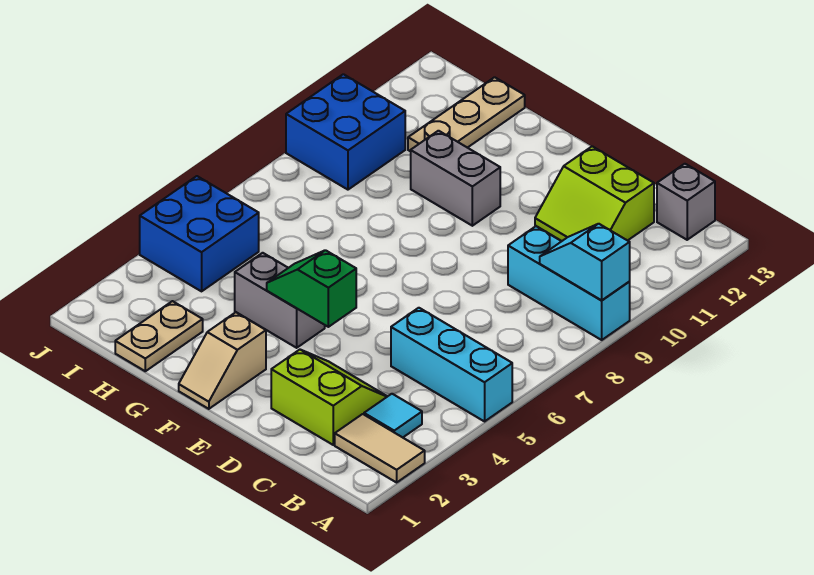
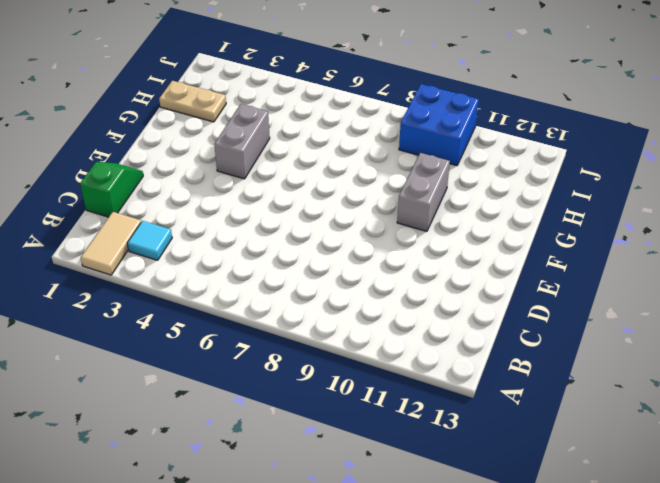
green slope C1:D1 level 1 top C -> green slope E4:F4 level 2 top E
none -> cyan brick A5:C5 level 1
none -> cyan brick A9:C9 level 1
none -> grey brick B13 level 1

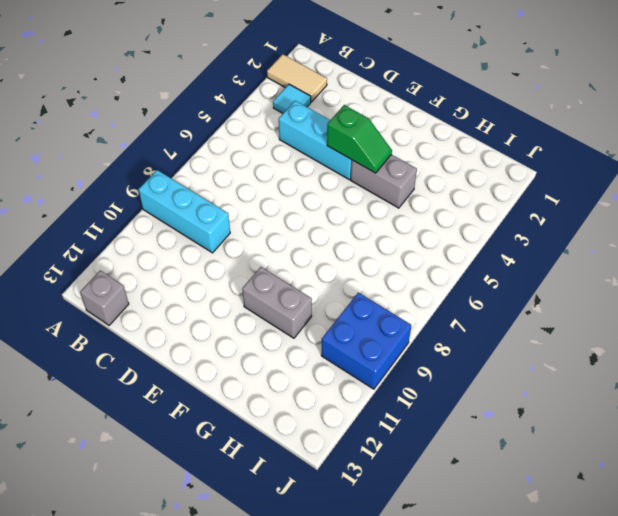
cyan brick C4:E4 level 1 -> cyan brick A5:C5 level 1
none -> lime slope C2:D3 level 1 top 2
none -> lime slope C11:D12 level 1 top 12
none -> tan slope F1:F2 level 1 top 2

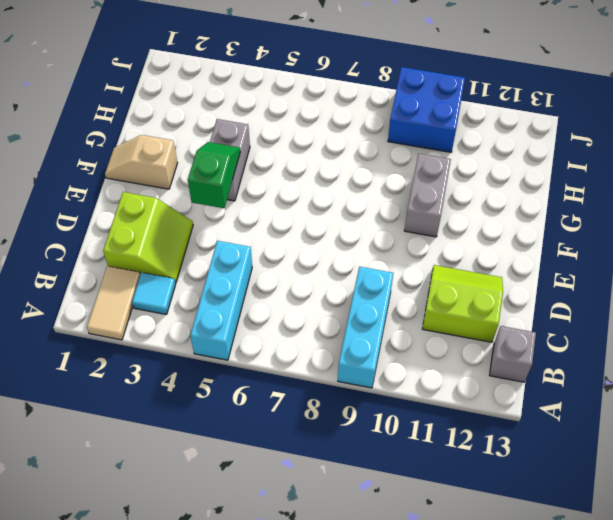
lime slope C11:D12 level 1 top C -> lime slope C11:D12 level 1 top 12
none -> tan plate H1:H2 level 1
none -> tan plate H11:H13 level 1
none -> blue brick I4:J5 level 1

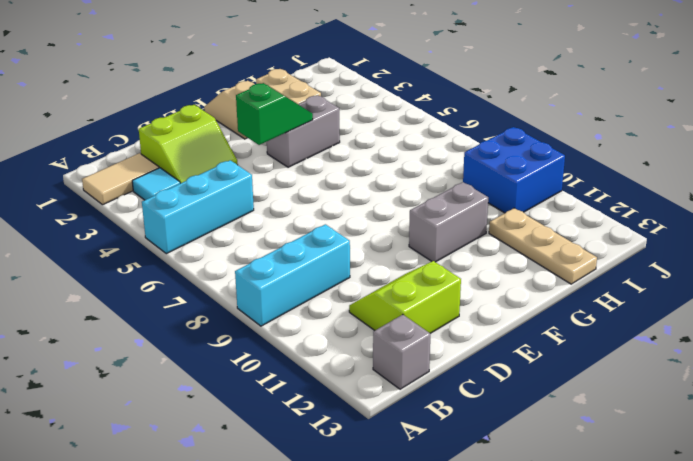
none -> blue brick I4:J5 level 1
none -> cyan slope A9:B9 level 2 top A

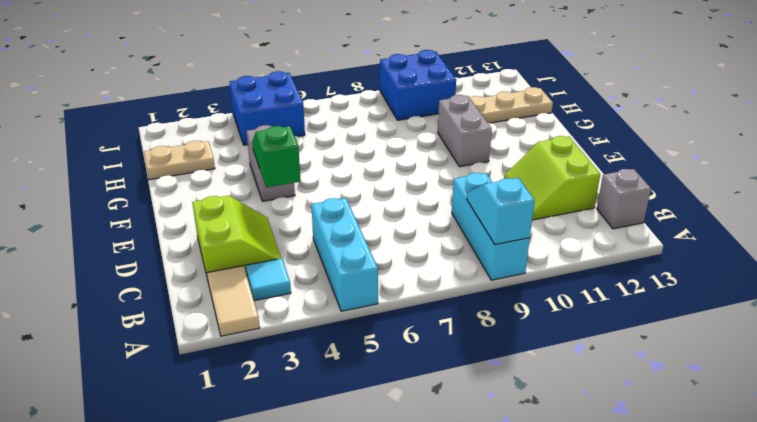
none -> tan slope F1:F2 level 1 top 2

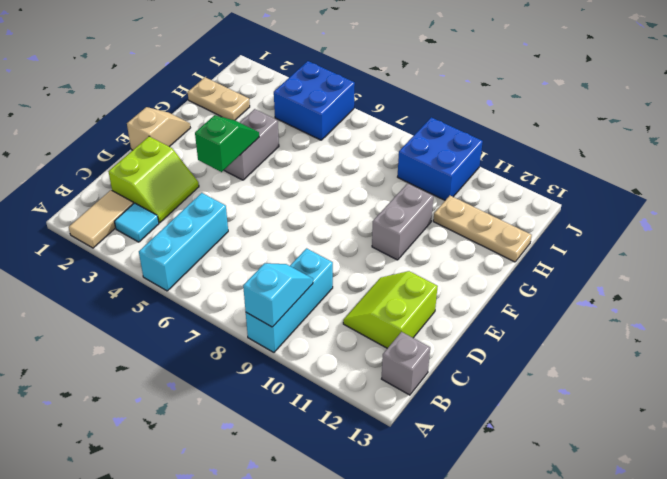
tan slope E1:F1 level 1 top E -> tan slope F1:F2 level 1 top 2

